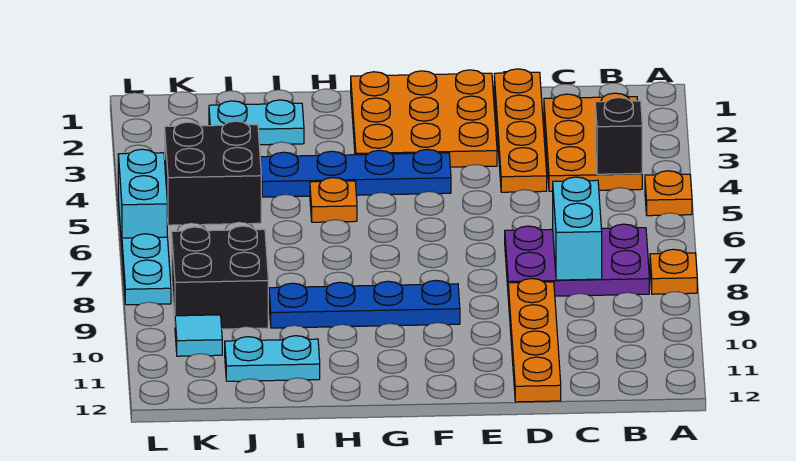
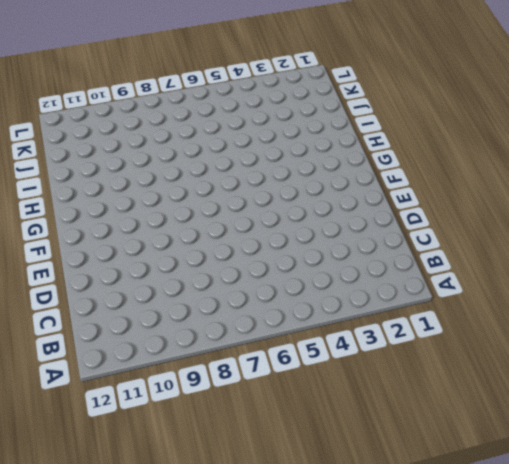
none -> orange plate A5 level 1
none -> orange plate A8 level 1
none -> orange plate B2:C4 level 1

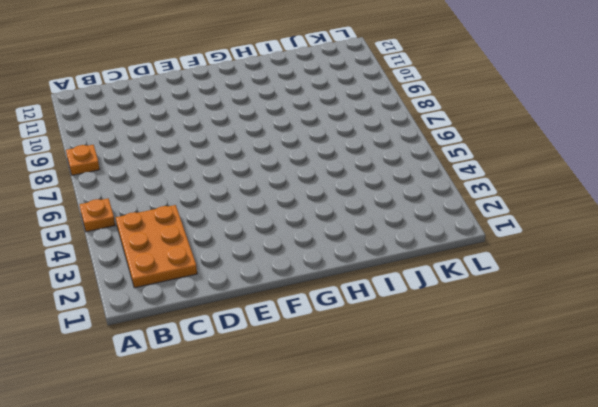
none -> purple plate B7:D8 level 1
none -> orange plate D1:D4 level 1
none -> orange plate D9:D12 level 1

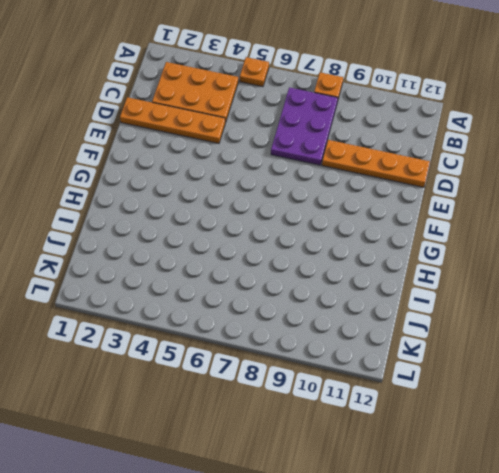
none -> orange plate E1:G3 level 1
none -> blue plate F4:I4 level 1
none -> blue plate F9:I9 level 1

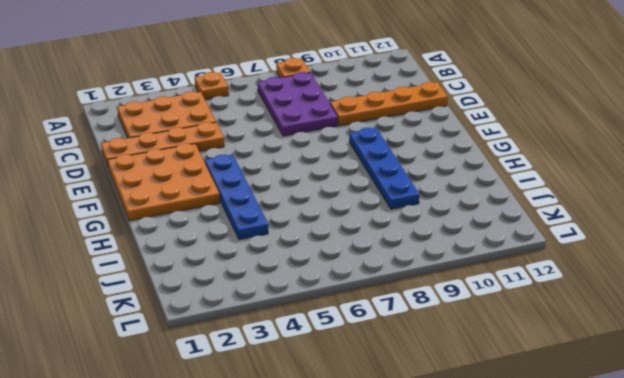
none -> orange plate H5 level 1
none -> cyan plate I2:J2 level 1
none -> cyan plate I11:J11 level 1

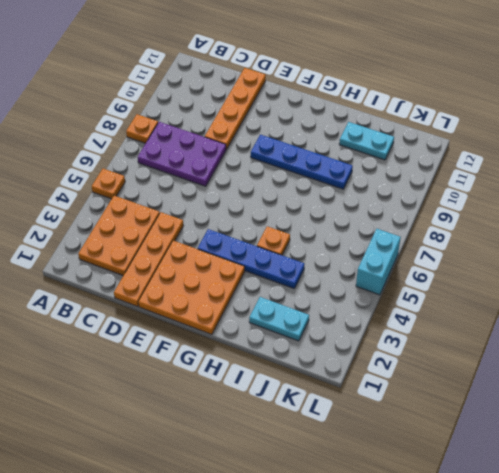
none -> black brick J4:K5 level 1
none -> black brick J8:K9 level 1
none -> cyan tile K10 level 1

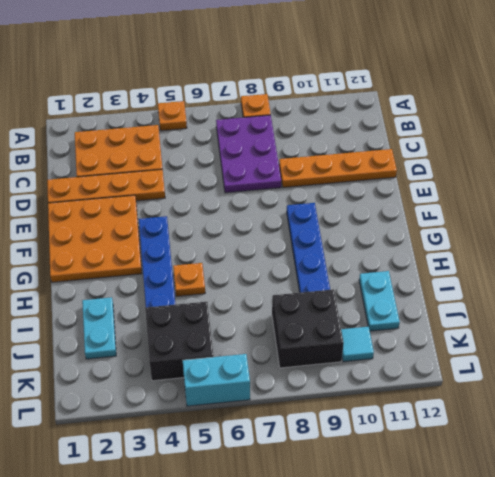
none -> cyan plate L7:L8 level 1
none -> black brick B4 level 2
none -> cyan brick C7:C8 level 2

